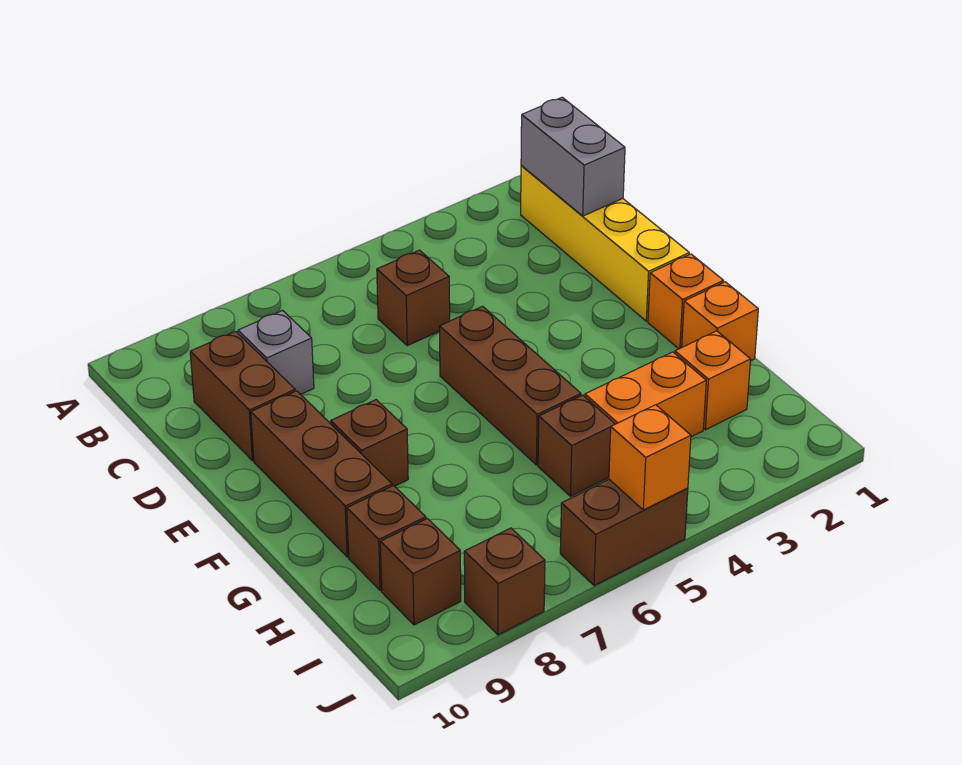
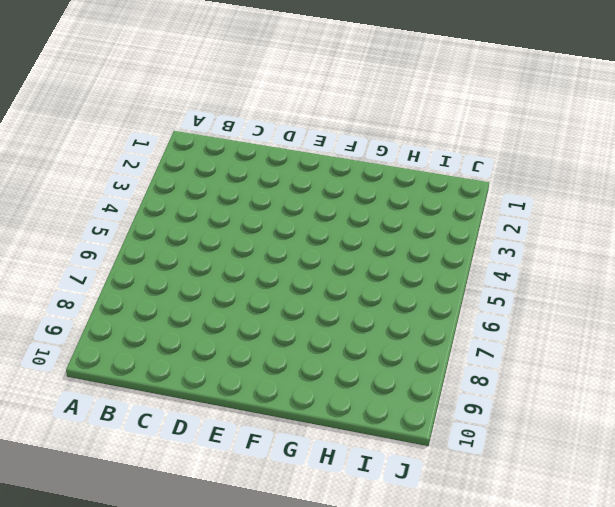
none -> yellow brick B1:E1 level 1
none -> brown brick C5 level 1
none -> grey brick C8 level 1

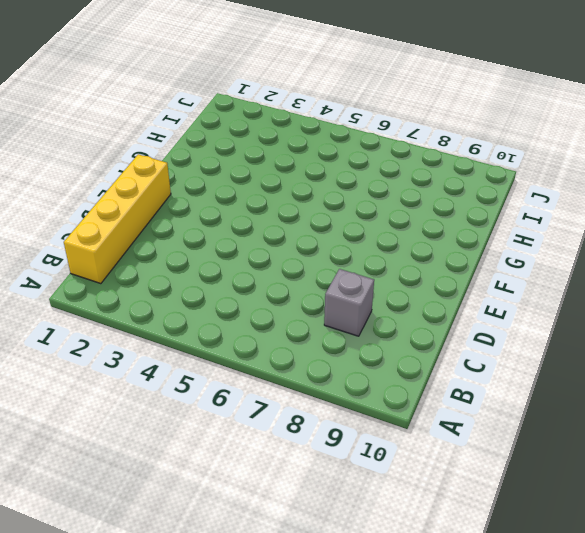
none -> brown brick C5 level 1
none -> brown brick C9:D9 level 1
none -> brown brick E5:G5 level 1

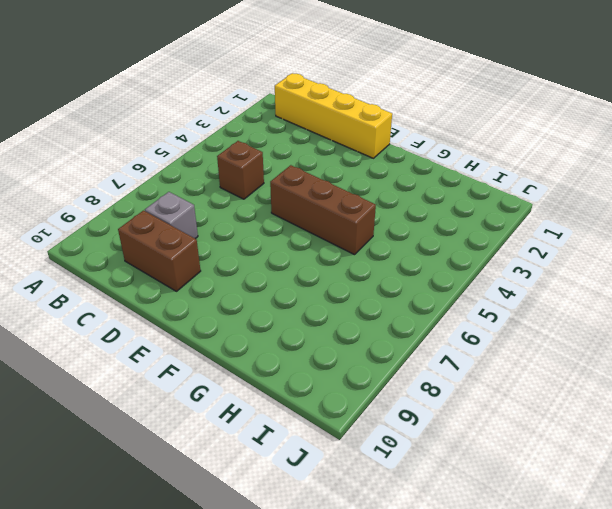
none -> brown brick E9:G9 level 1
none -> orange brick F1 level 1
none -> brown brick F8 level 1

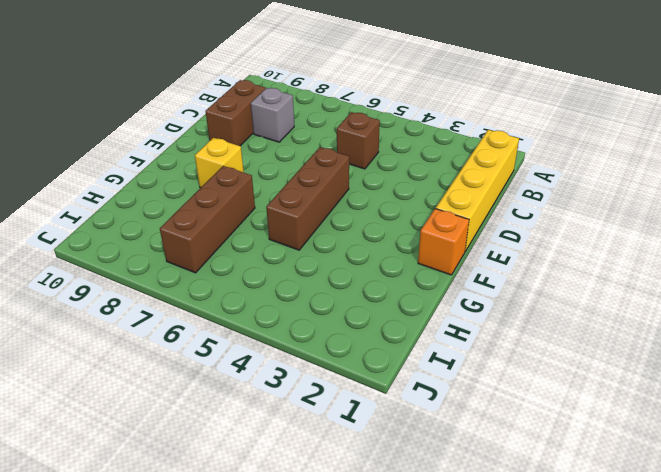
yellow brick F8 level 1 -> brown brick F8 level 1
brown brick G7:I7 level 1 -> brown brick E9:G9 level 1
none -> orange brick G1 level 1
none -> orange brick H2 level 1
none -> orange brick H3:H4 level 1

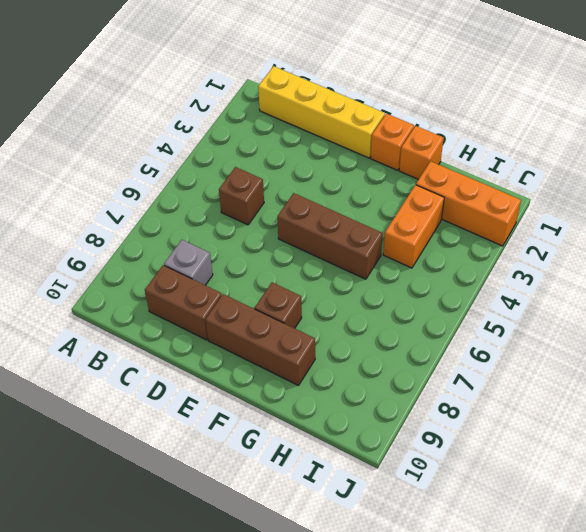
orange brick H2:J2 level 1 -> orange brick H2 level 1
none -> brown brick H5 level 1
none -> brown brick H9 level 1
none -> brown brick I9 level 1

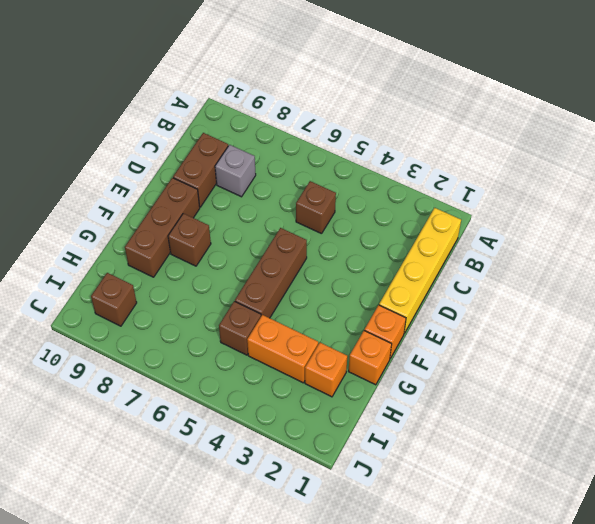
none -> brown brick H9 level 1
none -> brown brick J5:J6 level 1
none -> brown brick J8 level 1

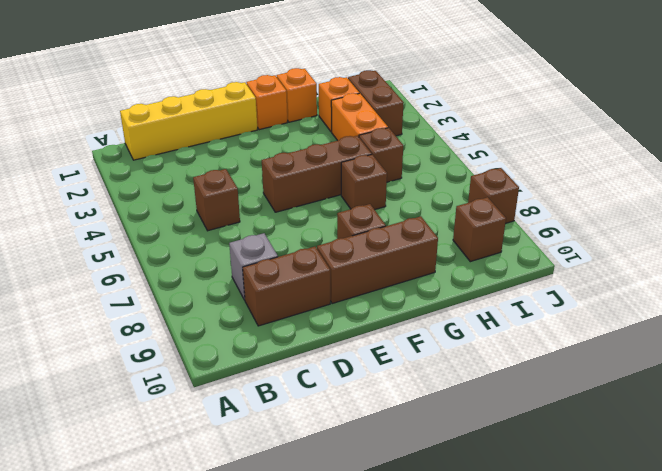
brown brick G6 level 1 -> brown brick H9 level 1
brown brick I2:I3 level 1 -> brown brick J5:J6 level 1
none -> grey brick B1:C1 level 2
none -> orange brick J5 level 2

